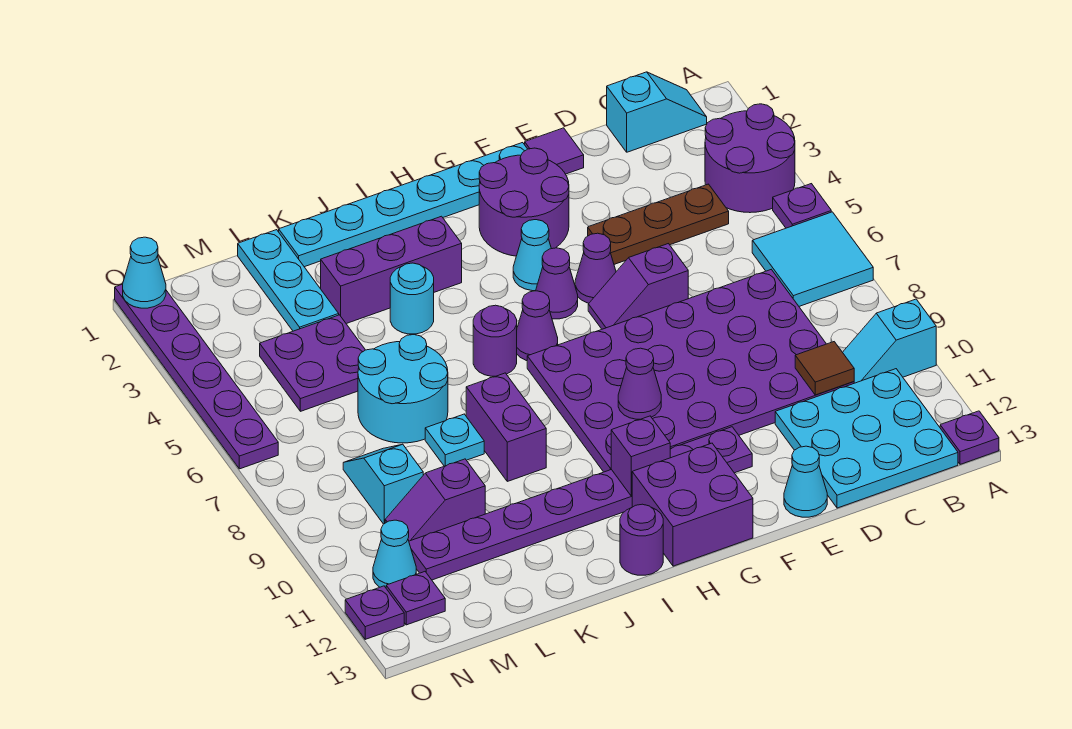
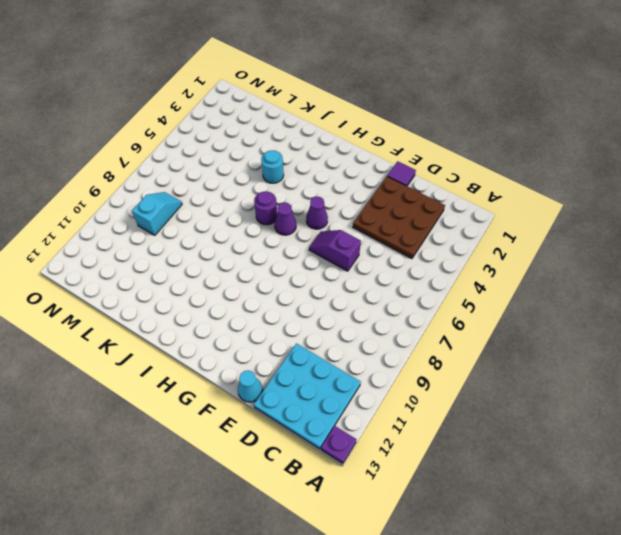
brown plate C2:E4 level 1 -> brown plate C4:E4 level 1
none -> purple round brick A3:B4 level 1
none -> purple plate A5 level 1
none -> cyan tile A6:B7 level 1
none -> cyan slope A10:B10 level 1 top A

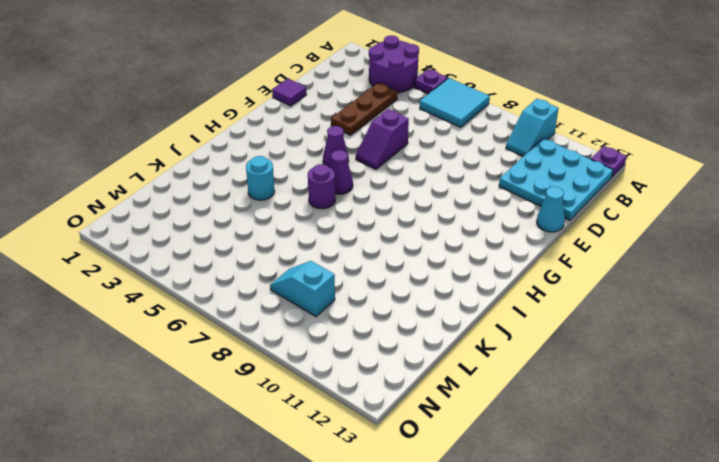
none -> cyan slope B1:C1 level 1 top C
none -> purple plate C7:H10 level 1
none -> cyan plate F1:K1 level 1
none -> purple round brick F2:G3 level 1

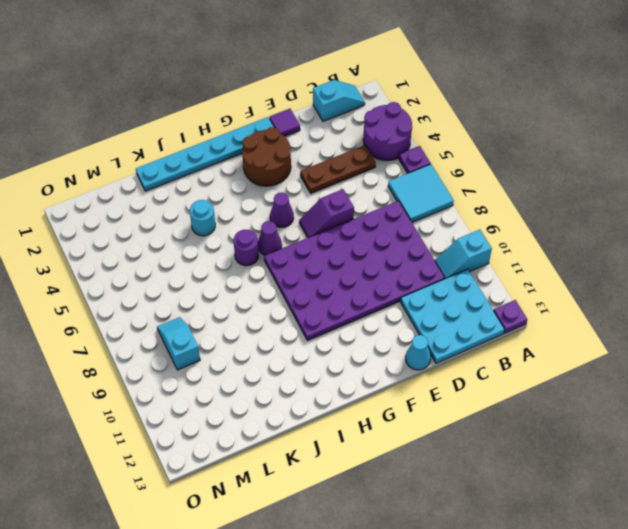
brown round brick F2:G3 level 1 -> purple round brick F2:G3 level 1
none -> purple cone F5 level 1
none -> purple plate F11:M11 level 1
none -> cyan cone G4 level 1
none -> purple brick G12:H13 level 1

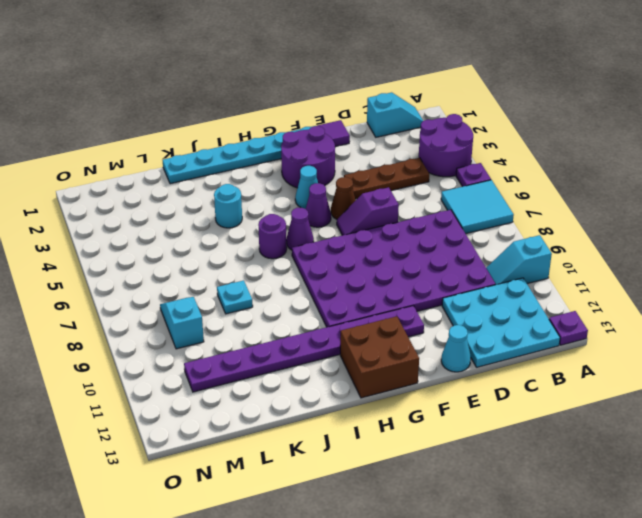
brown cone F5 level 1 -> purple cone F5 level 1
brown brick G12:H13 level 1 -> purple brick G12:H13 level 1
none -> purple brick I3:K3 level 1
none -> purple round brick I13 level 1
none -> purple brick J8:J9 level 1
none -> cyan round brick K6:L7 level 1

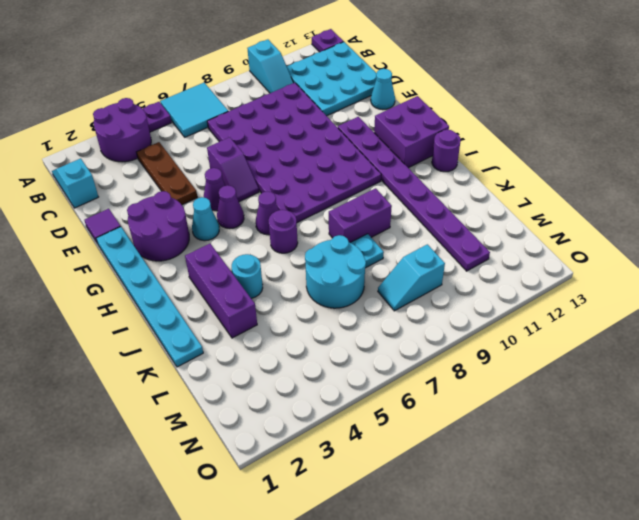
none -> cyan plate L1:L3 level 1
none -> purple plate L4:M5 level 1
none -> purple slope L10:M10 level 1 top L
none -> cyan cone N11 level 1

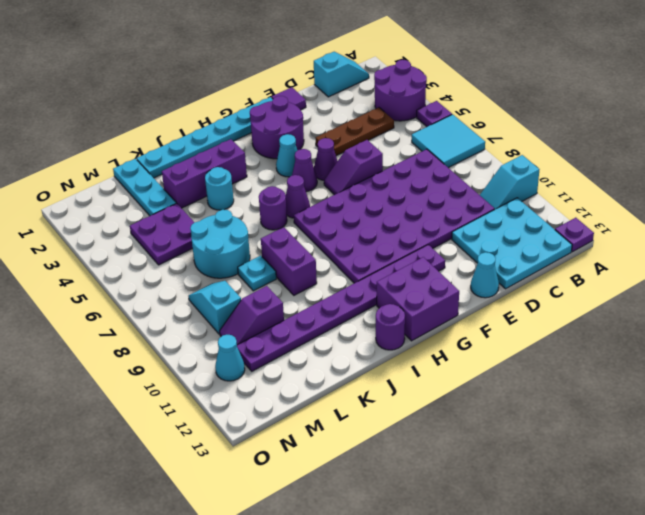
none -> purple plate N12 level 1
none -> purple plate O1:O6 level 1
none -> purple plate O12 level 1
none -> brown tile C10 level 2

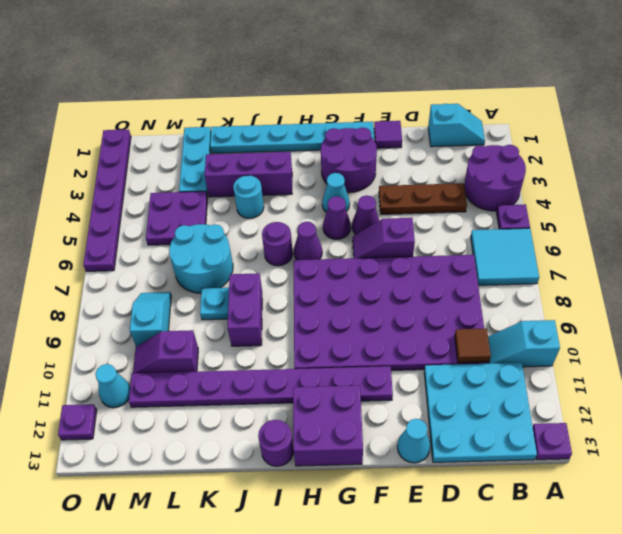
none -> purple plate N12 level 1
none -> purple cone G9 level 2
none -> purple brick H11 level 2
none -> cyan cone O1 level 2

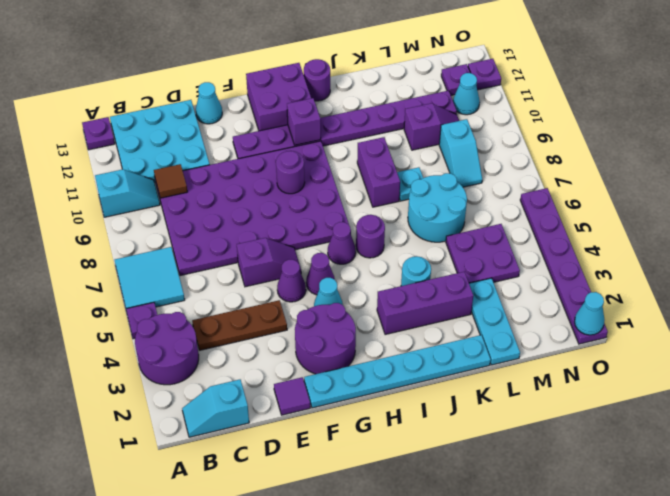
purple round brick G9 level 2 -> purple cone G9 level 2

